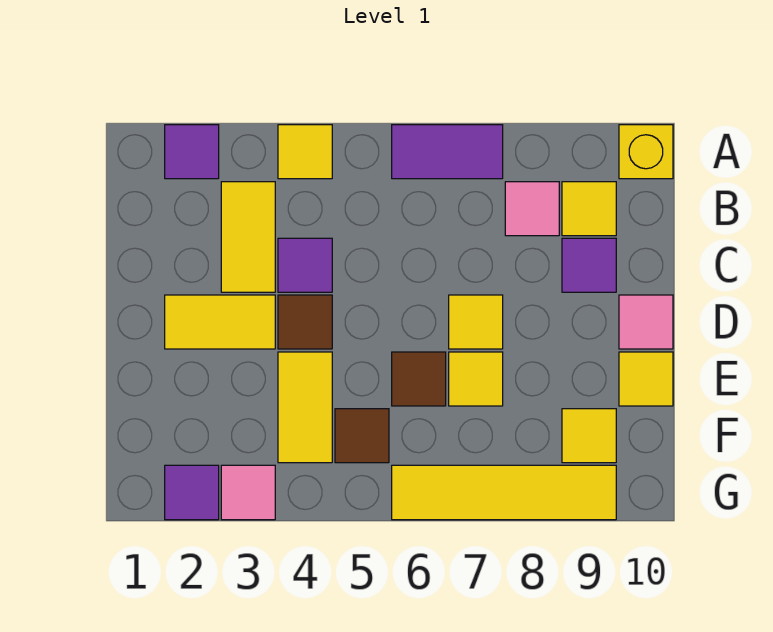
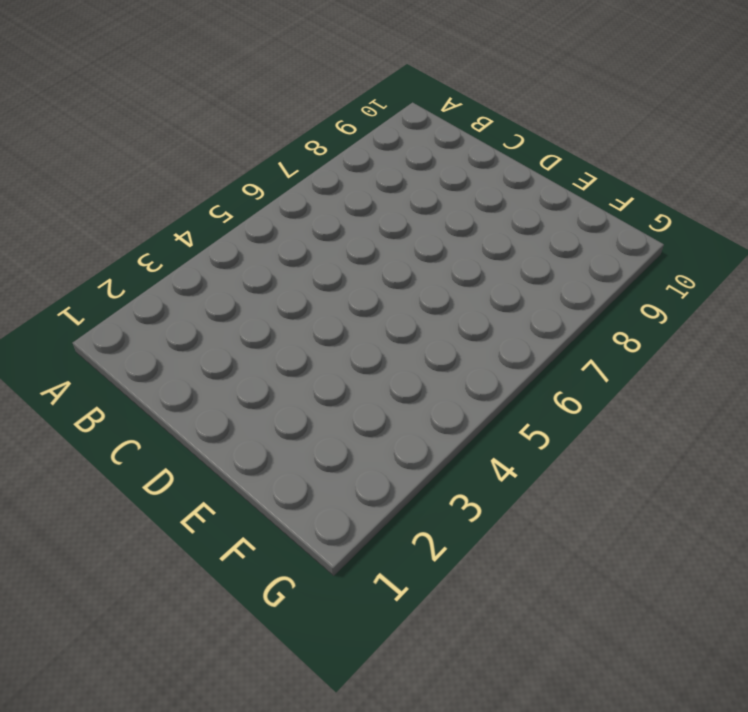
none -> purple tile A2 level 1
none -> yellow tile A4 level 1
none -> purple tile A6:A7 level 1

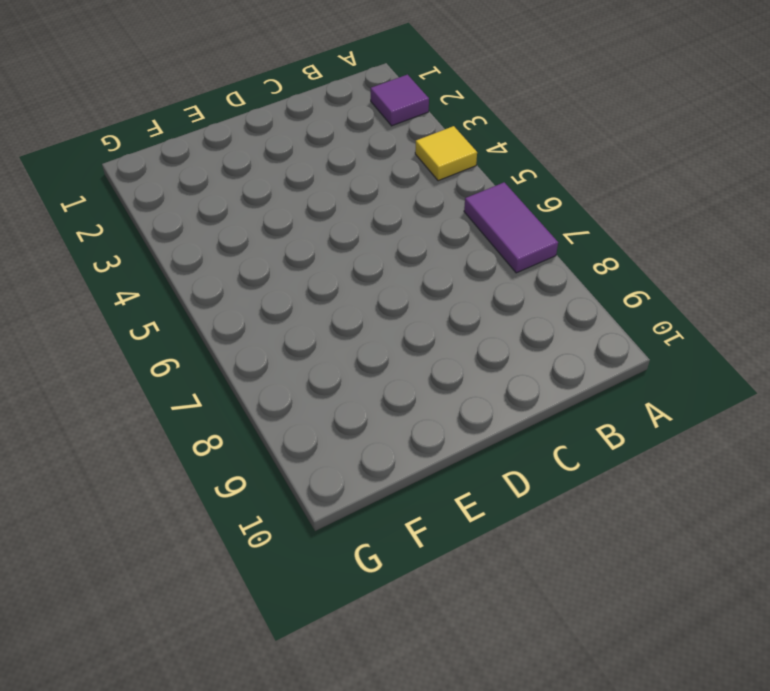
none -> yellow brick A10 level 1
none -> yellow tile B3:C3 level 1
none -> pink tile B8 level 1

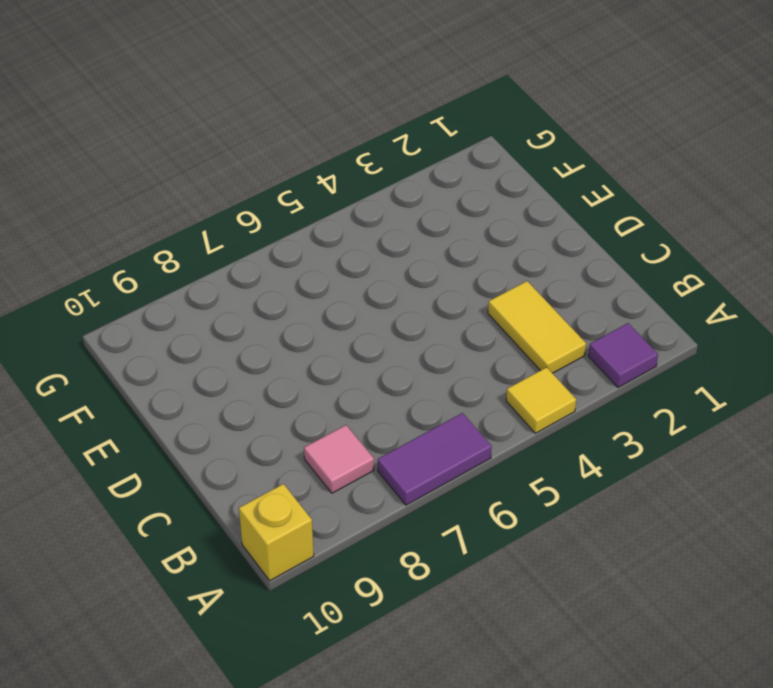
none -> yellow tile B9 level 1
none -> purple tile C4 level 1
none -> purple tile C9 level 1

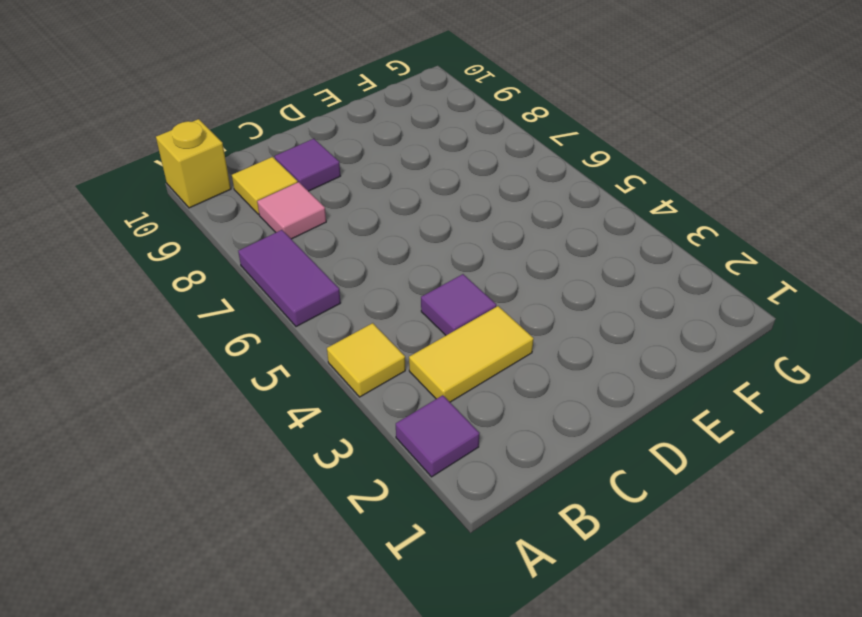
none -> yellow tile D2:D3 level 1
none -> brown tile D4 level 1
none -> yellow tile D7 level 1

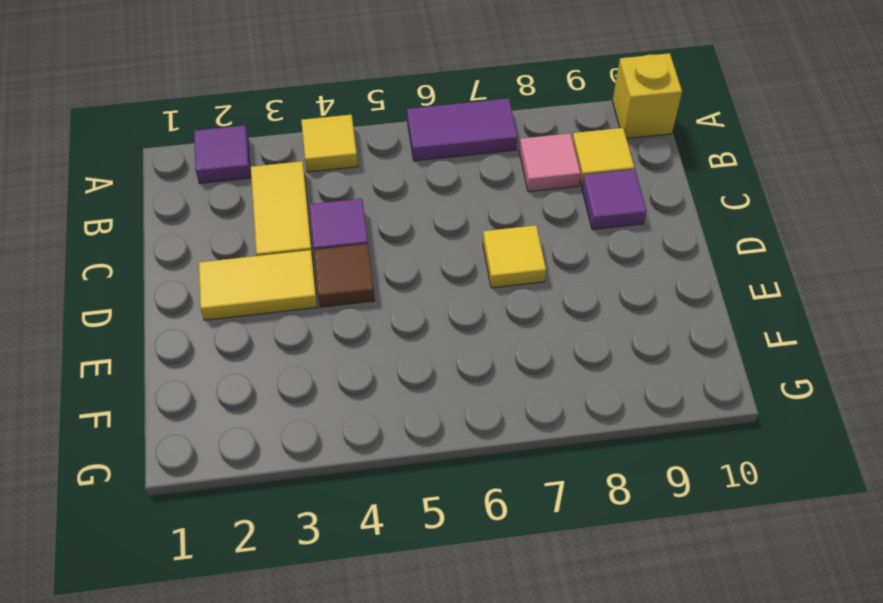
none -> pink tile D10 level 1
none -> yellow tile E4:F4 level 1
none -> brown tile E6 level 1

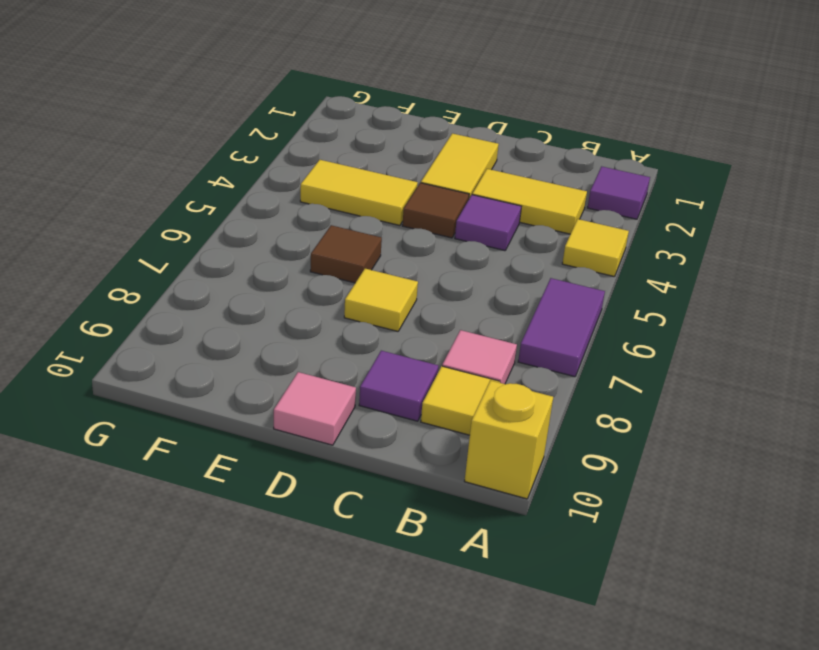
none -> yellow tile E7 level 1
none -> yellow tile E10 level 1
none -> brown tile F5 level 1

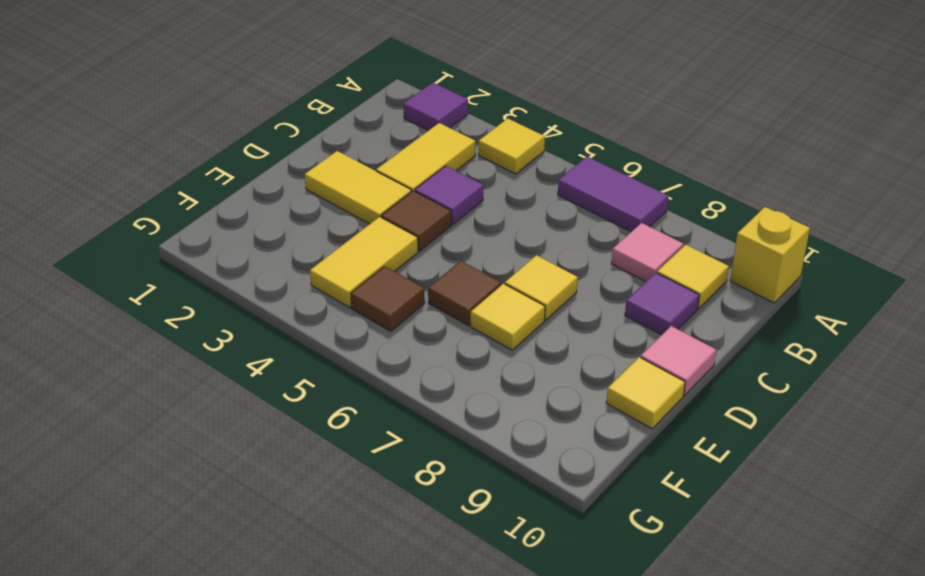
none -> yellow tile F9 level 1
none -> purple tile G2 level 1
none -> pink tile G3 level 1

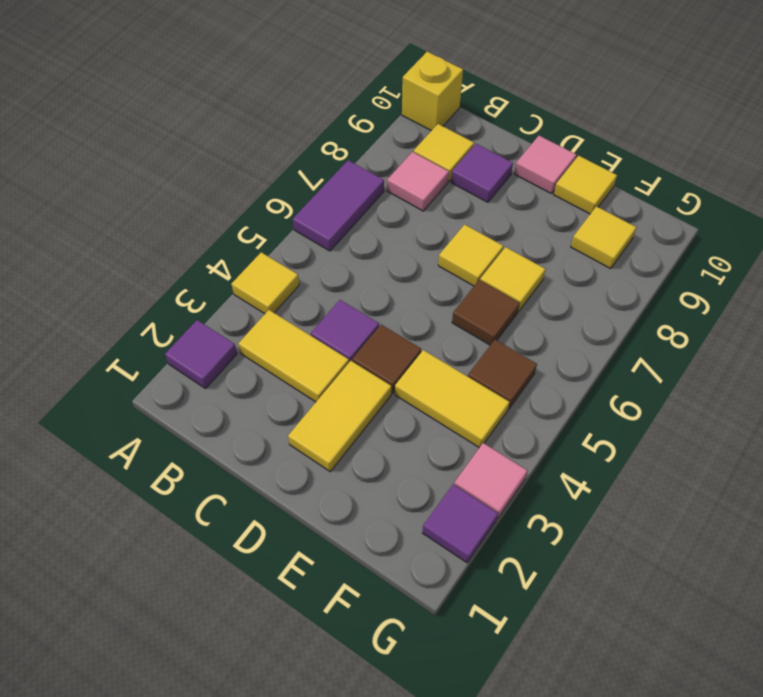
none -> yellow tile G6:G9 level 1

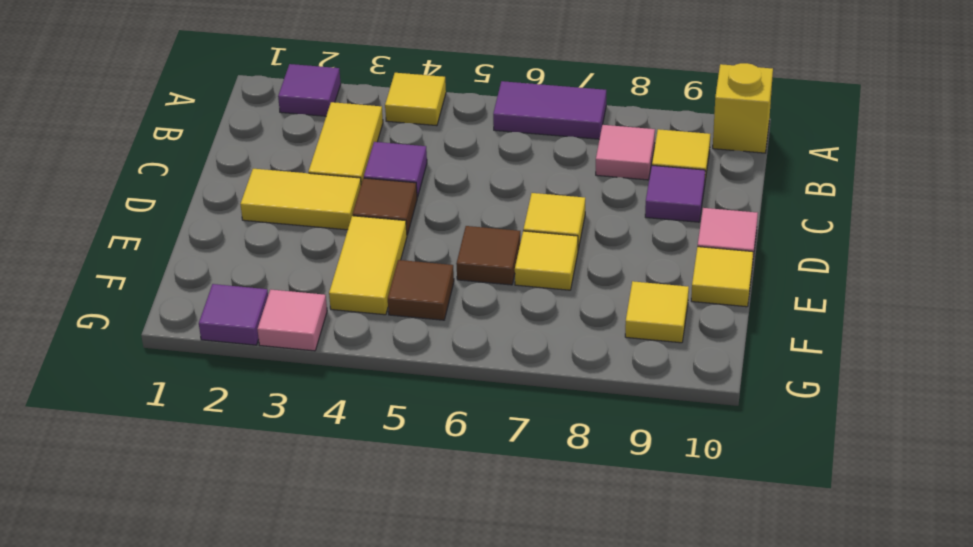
none -> yellow tile G6:G9 level 1

